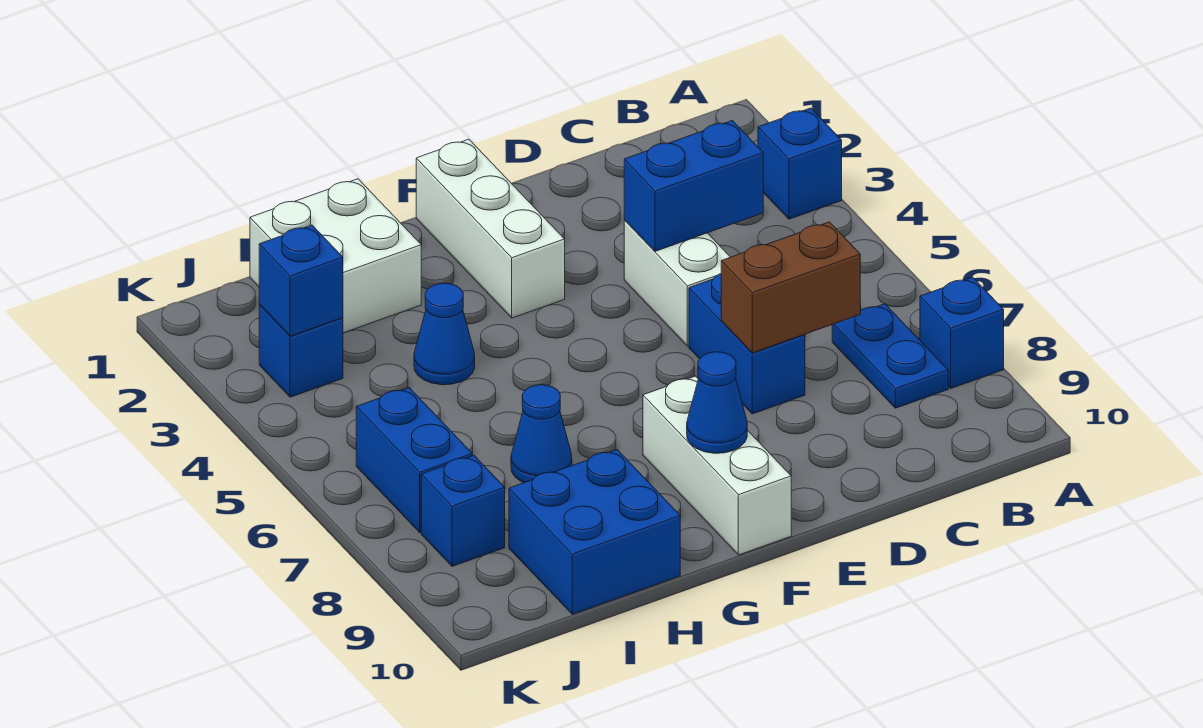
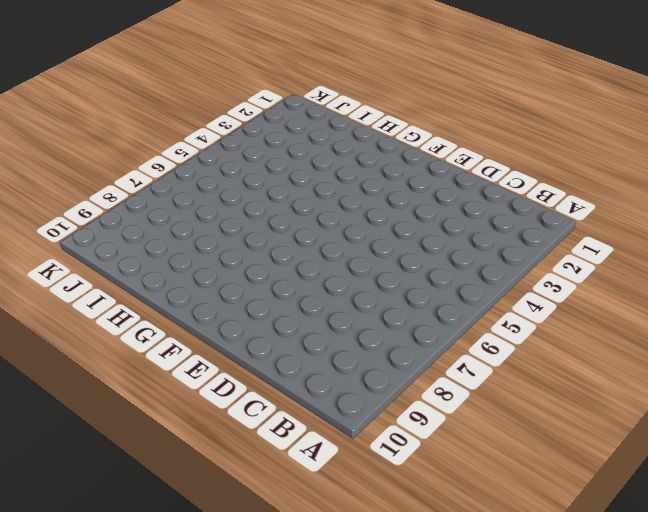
none -> blue brick A3 level 1
none -> blue brick A8 level 1
none -> blue plate B7:B8 level 1

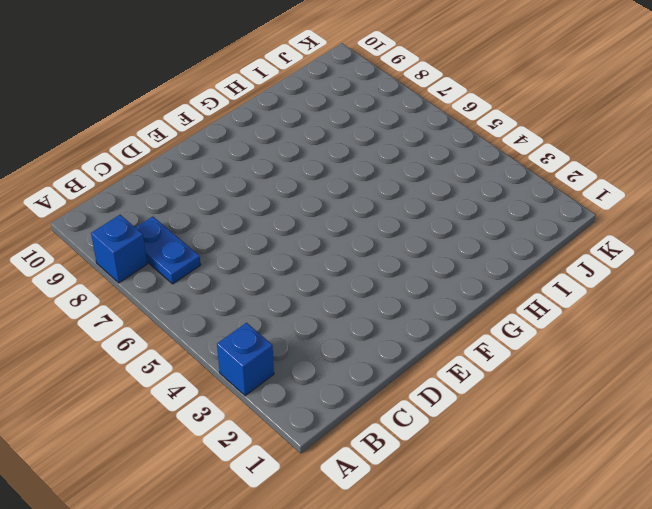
none -> white brick D4:D5 level 1
none -> blue brick D6:D7 level 1
none -> white brick F1:F3 level 1

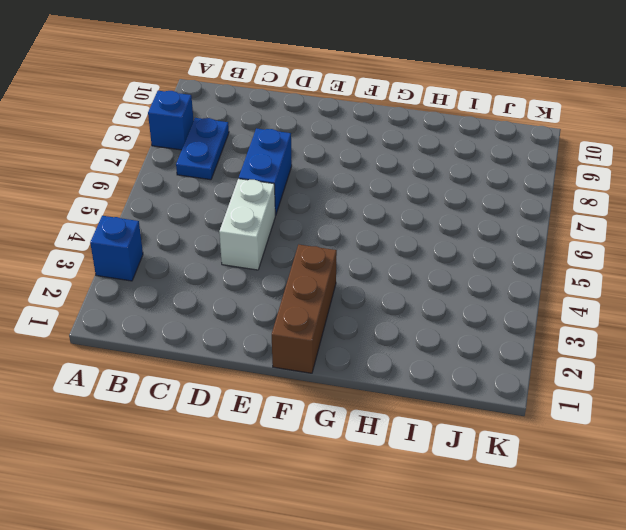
brown brick F1:F3 level 1 -> white brick F1:F3 level 1
none -> white brick F8:F10 level 1
none -> white brick H1:I2 level 1
none -> blue cone H4 level 1

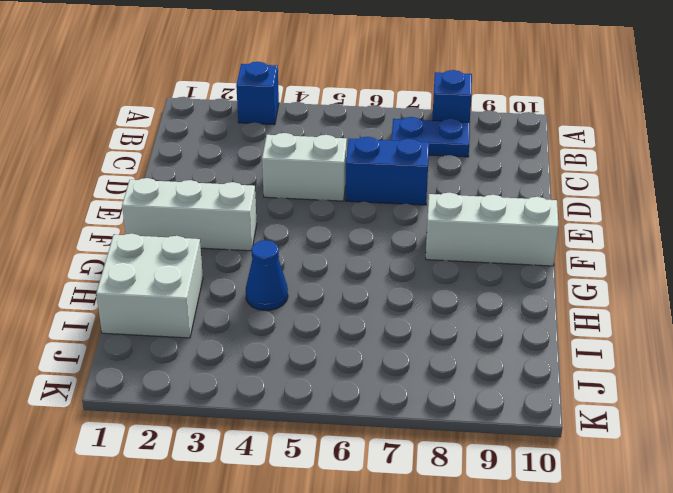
none -> blue cone H7 level 1
none -> blue brick H9:I10 level 1
none -> blue brick J3 level 1

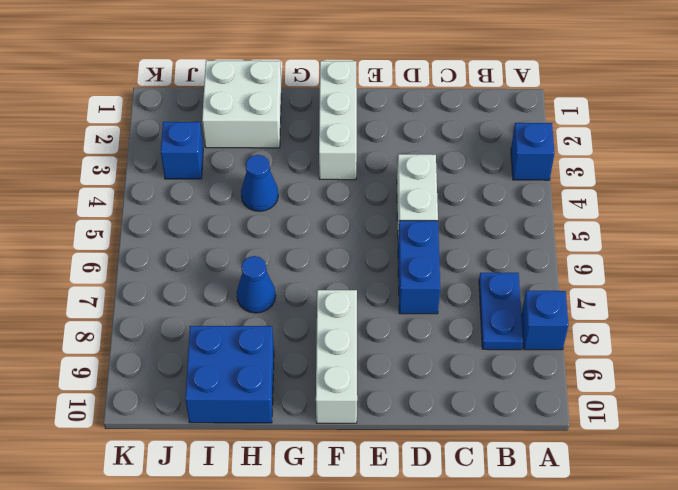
none -> blue brick J6:J7 level 1
none -> blue brick J8 level 1
none -> blue brick C4:D4 level 2

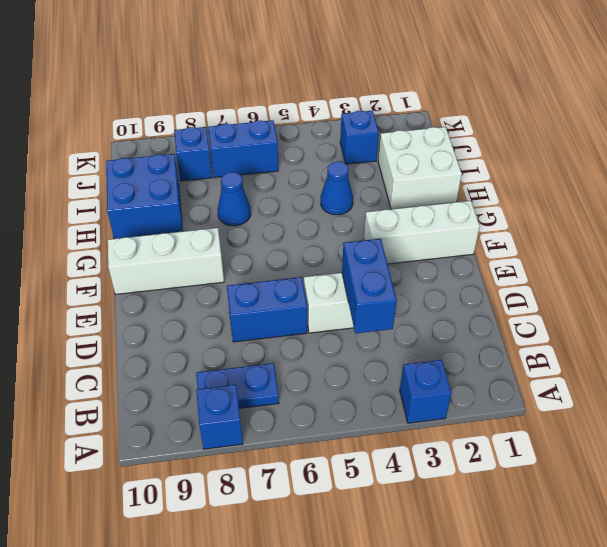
none -> brown brick C7:D7 level 2
none -> blue cone F9 level 2
none -> blue brick J3 level 2

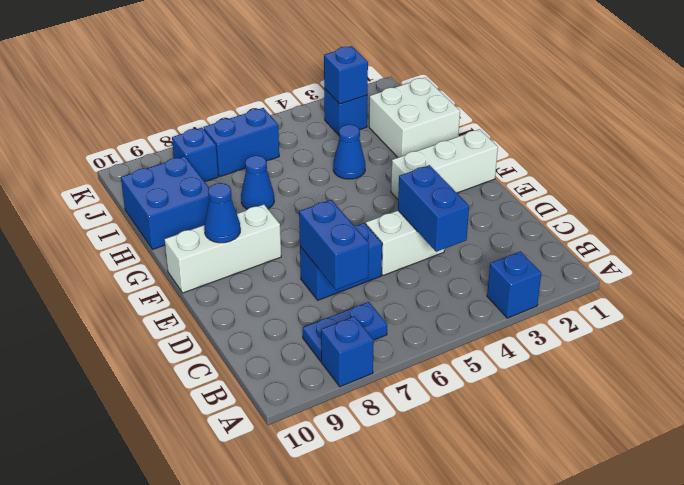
blue brick C7:D7 level 2 -> brown brick C7:D7 level 2

